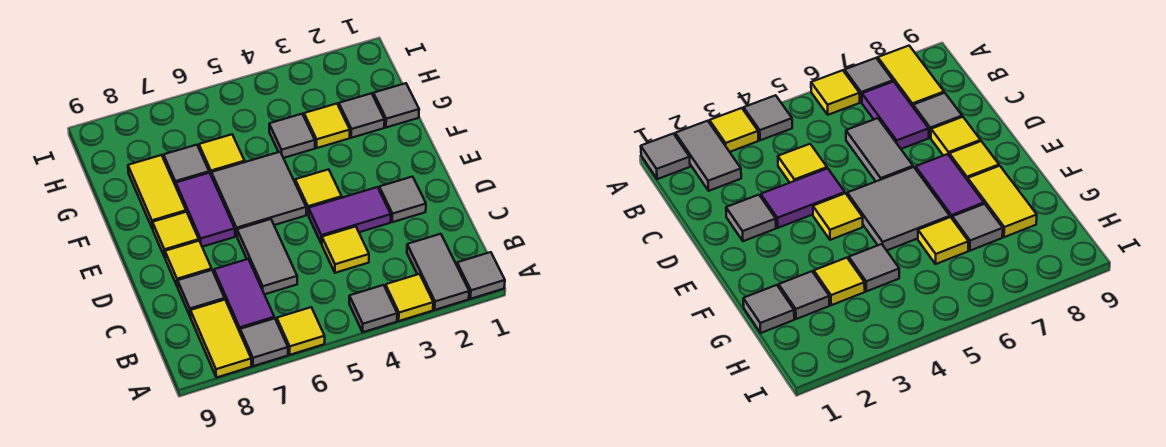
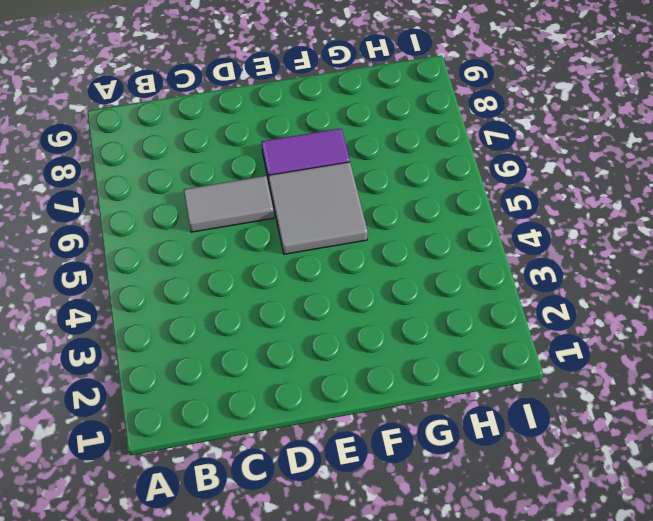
none -> grey tile A1 level 1
none -> grey tile A2:B2 level 1
none -> yellow tile A3 level 1

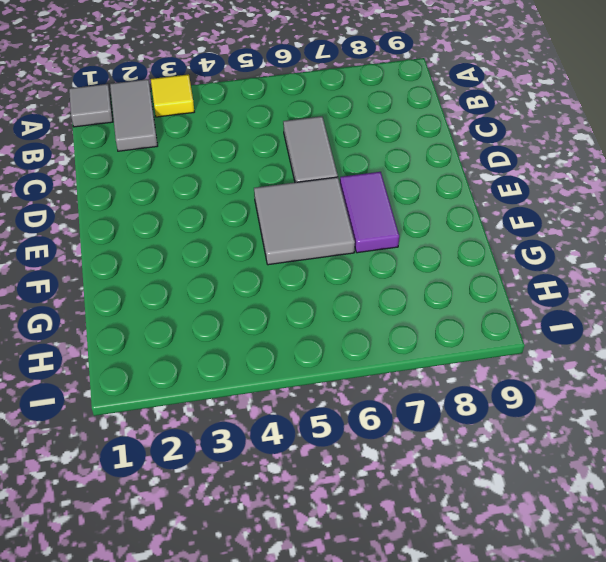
none -> grey tile A4 level 1
none -> yellow tile A6 level 1
none -> grey tile A7 level 1

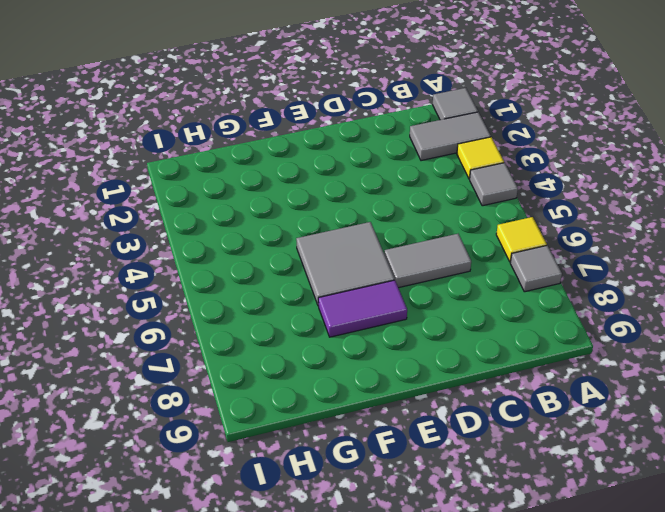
none -> yellow tile A8:B8 level 1
none -> purple tile B7:C7 level 1
none -> yellow tile C4 level 1

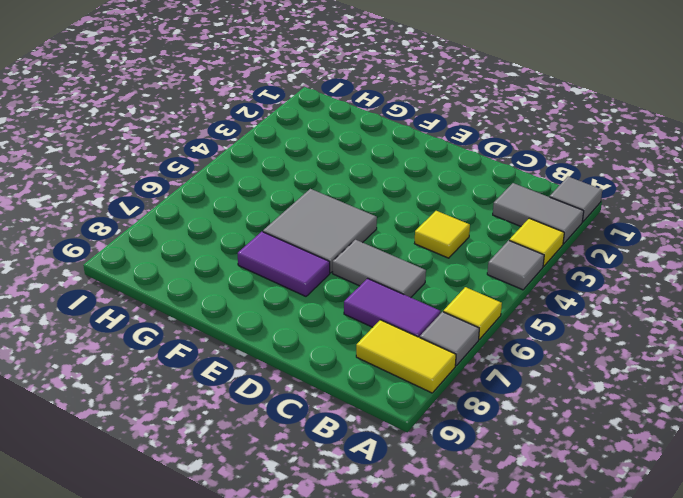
none -> grey tile C8 level 1
none -> grey tile D2 level 1
none -> purple tile D3:D4 level 1

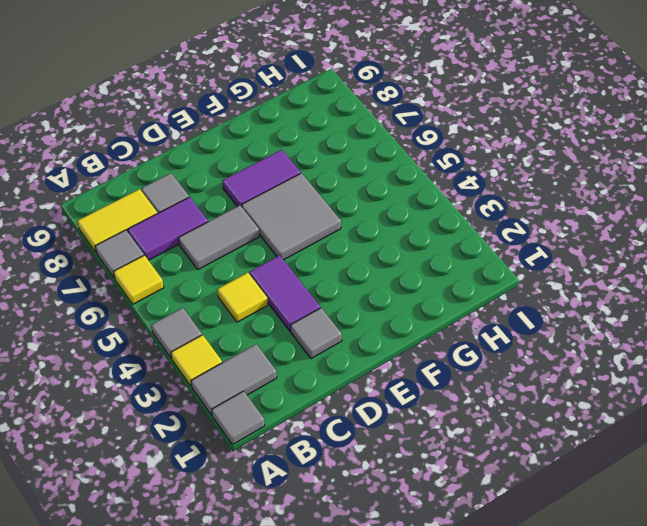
none -> yellow tile D8 level 1
none -> yellow tile E4 level 1
none -> yellow tile E8 level 1

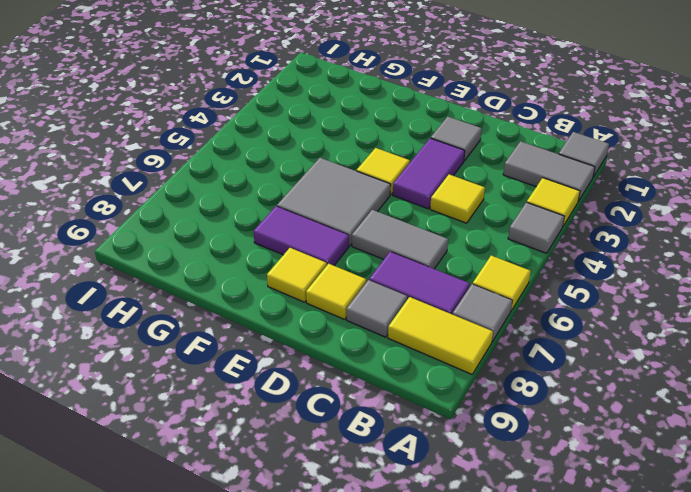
none -> yellow tile F8:G8 level 1
none -> grey tile G1 level 1
none -> grey tile G2 level 1

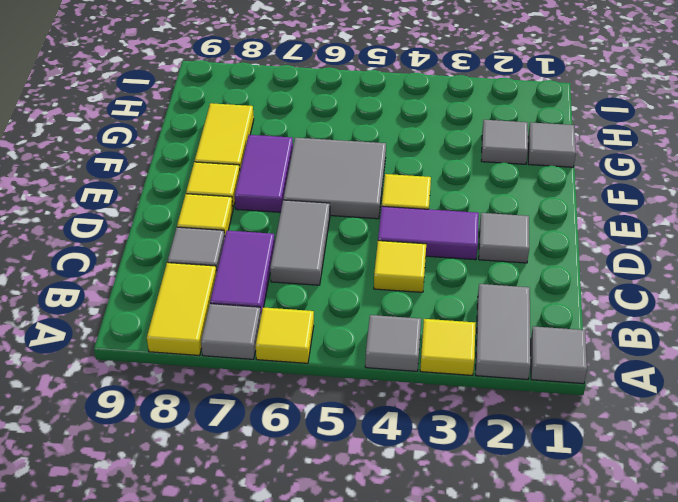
none -> yellow tile G3 level 1
none -> grey tile G4 level 1
none -> yellow tile G6 level 1

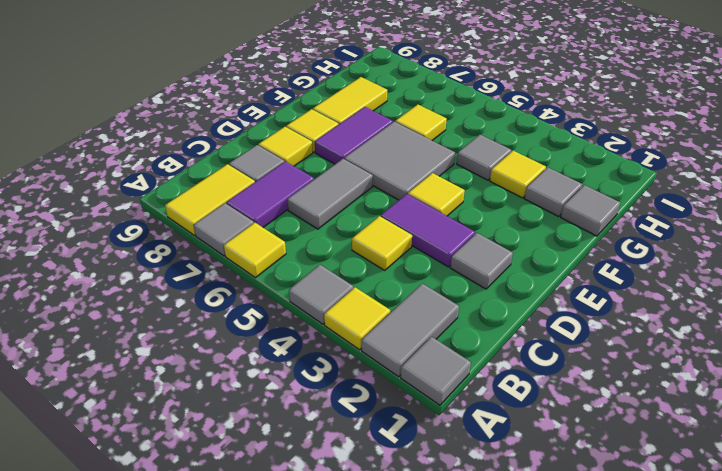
none -> grey tile G7 level 1

